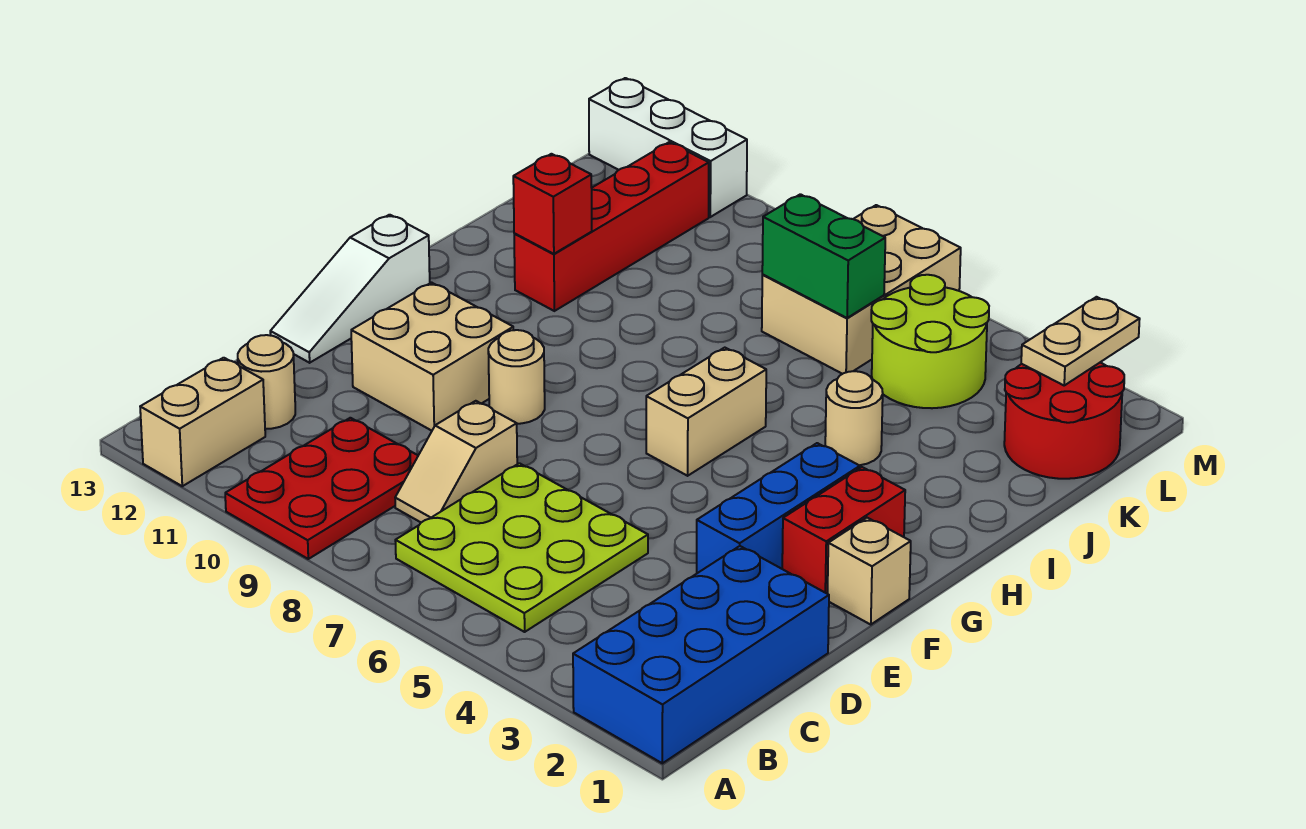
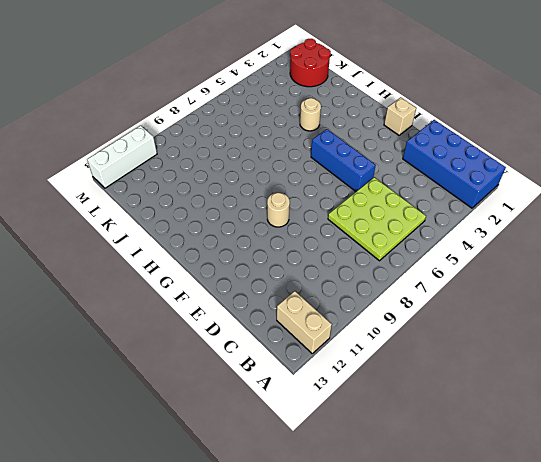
blue brick E5:G5 level 1 -> blue brick E3:G3 level 1
none -> red plate A9:C10 level 1
none -> tan slope C8:D8 level 1 top D
none -> tan round brick C12 level 1

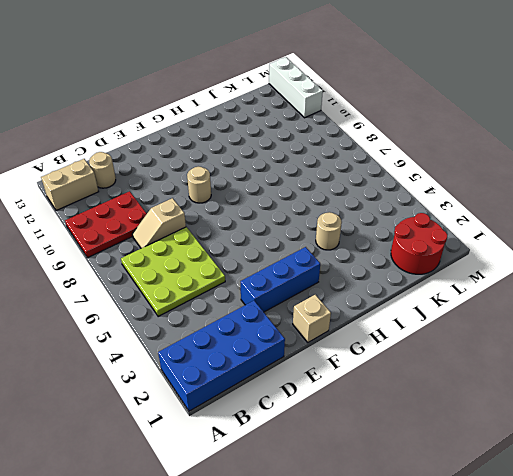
none -> tan brick E10:F11 level 1
none -> white slope E13:G13 level 1 top G
none -> red brick F2:G2 level 1

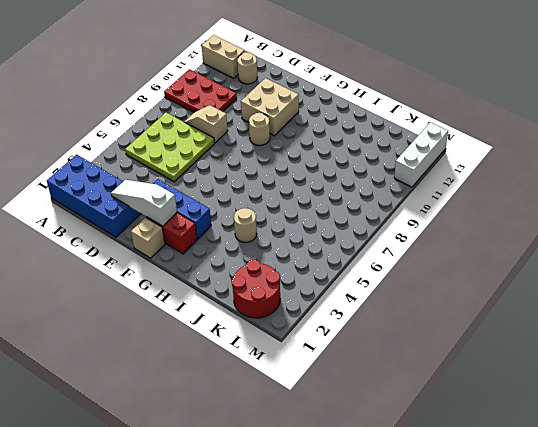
white slope D2:F2 level 2 top F -> white slope E13:G13 level 1 top G
none -> tan brick G6:H6 level 1
none -> red brick I11:L11 level 1
none -> lime round brick K4:L5 level 1

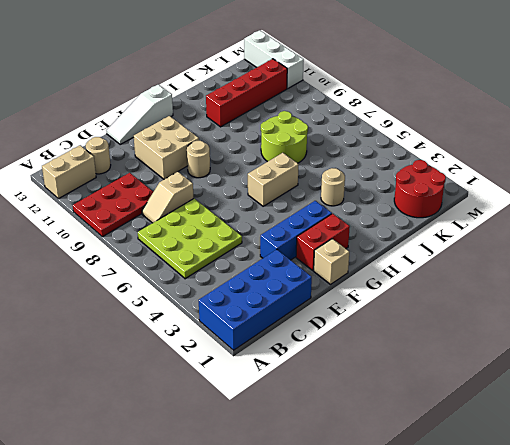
lime round brick I7:J8 level 1 -> lime round brick K4:L5 level 1
none -> tan brick K6:M7 level 1
none -> red brick I11 level 2
none -> green brick K6:K7 level 2

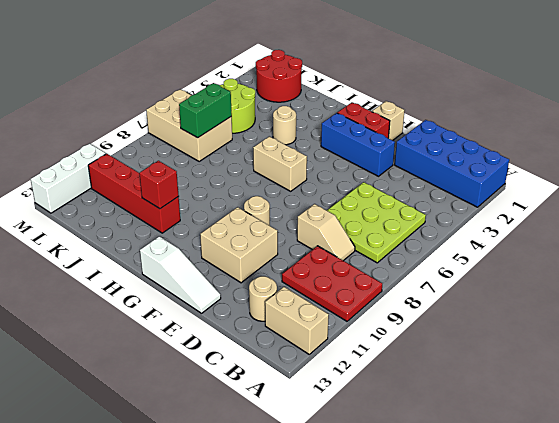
none -> tan plate L2:M2 level 2

